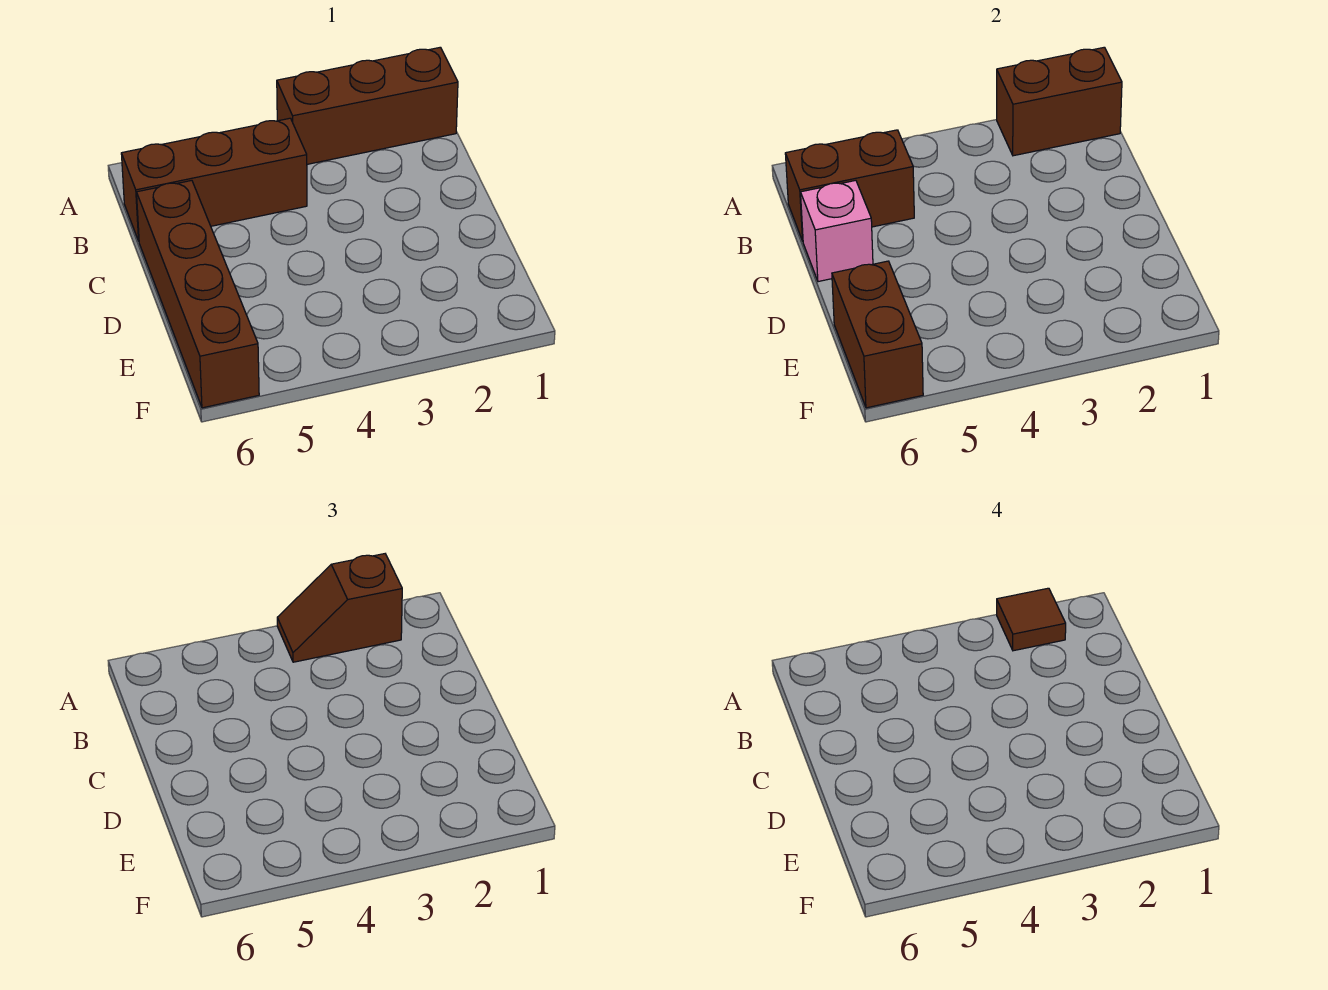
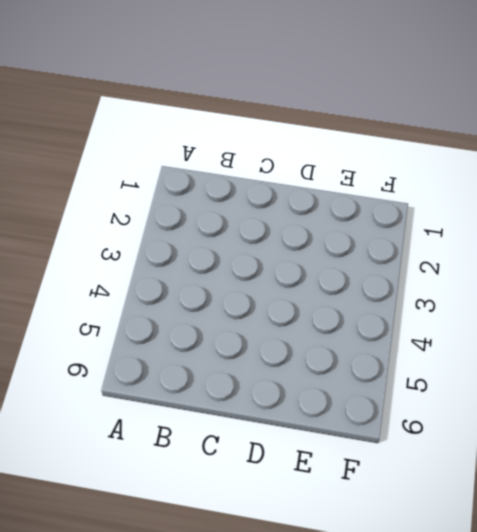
none -> brown brick A1:A3 level 1
none -> brown brick B4:B6 level 1

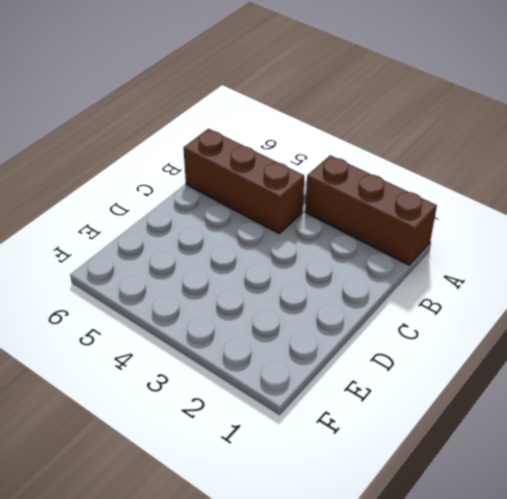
none -> brown brick C6:F6 level 1
none -> brown brick A1:A2 level 2

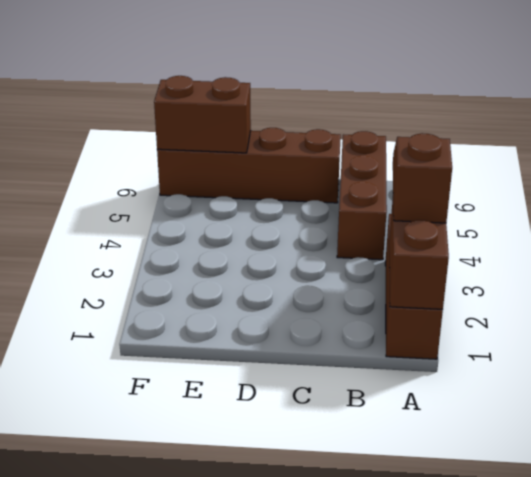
none -> brown brick B5:B6 level 2
none -> pink brick C6 level 2

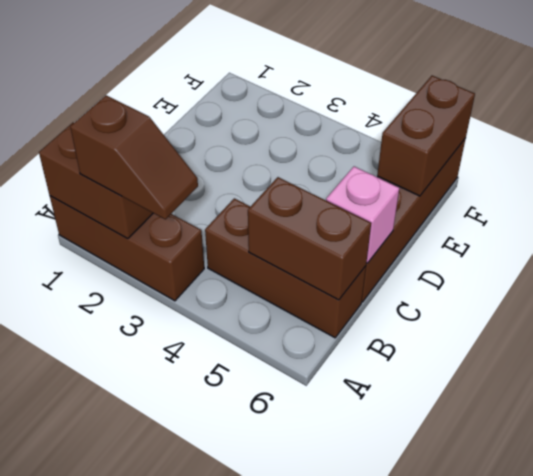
none -> brown tile A2 level 4

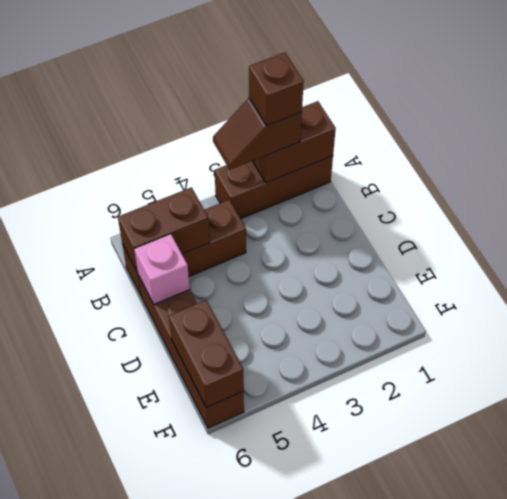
brown brick A2 level 4 -> brown tile A2 level 4

